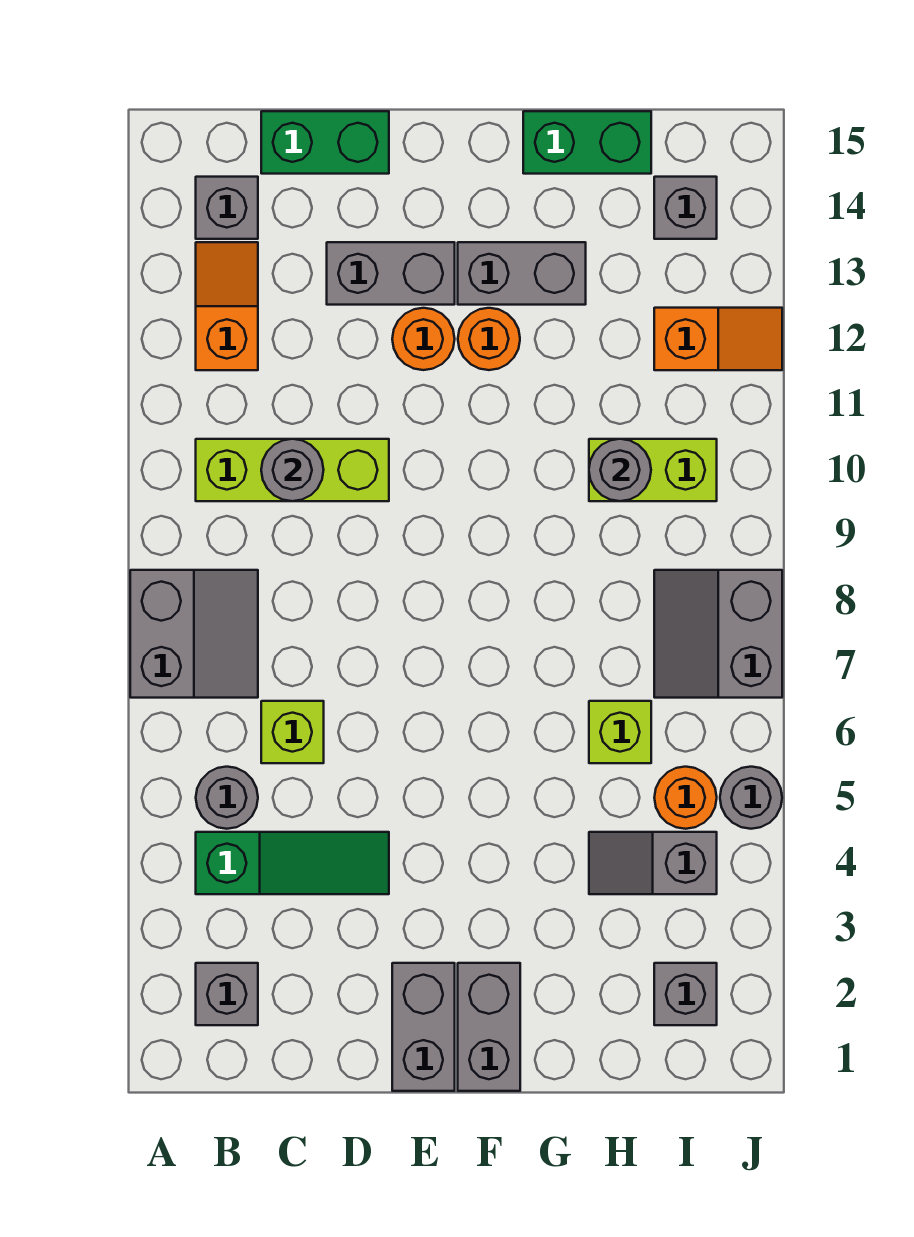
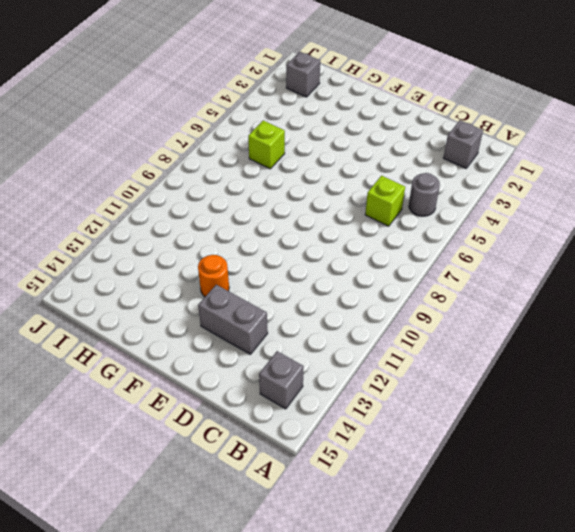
none -> grey slope A7:B8 level 1 top A
none -> green slope B4:D4 level 1 top B
none -> lime brick B10:D10 level 1

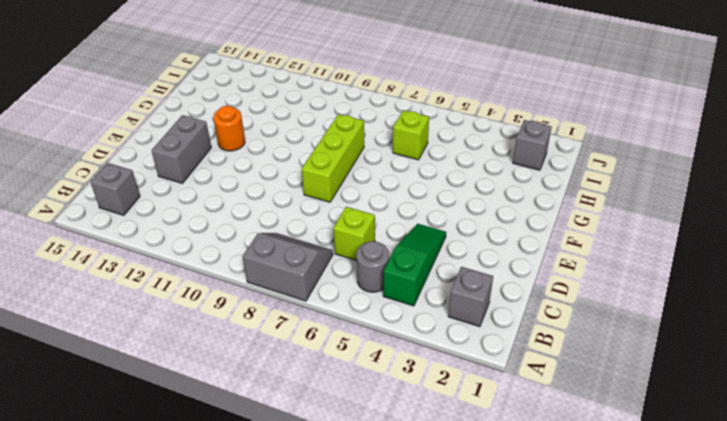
lime brick E8:G8 level 1 -> lime brick B10:D10 level 1
none -> orange slope B12:B13 level 1 top 12
none -> green brick C15:D15 level 1
none -> grey brick E1:E2 level 1

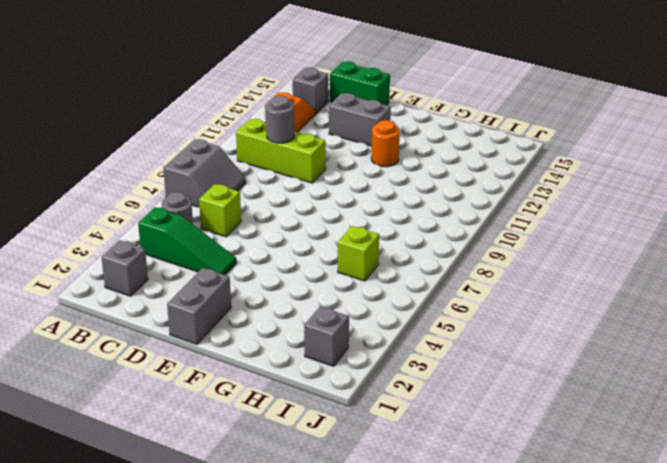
none -> orange round brick E12 level 1
none -> grey brick F1:F2 level 1
none -> grey brick F13:G13 level 1

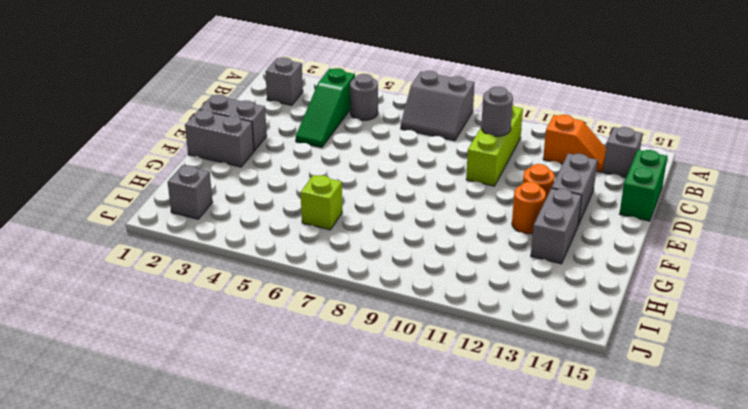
none -> lime brick C6 level 1
none -> green brick G15:H15 level 1
none -> grey slope H4:I4 level 1 top I

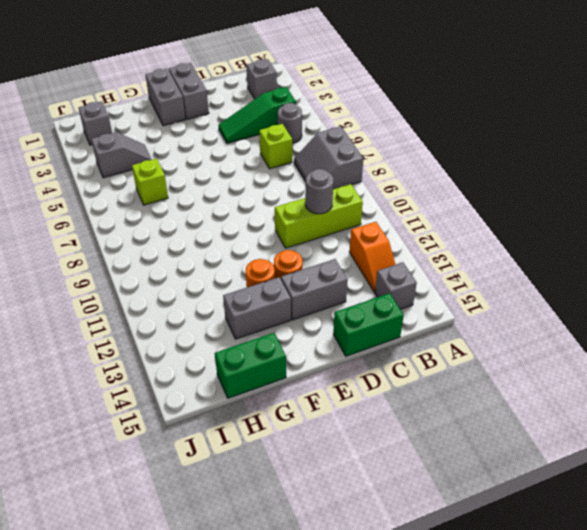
none -> lime brick H10:I10 level 1
none -> orange round brick I5 level 1
none -> grey slope I7:J8 level 1 top J

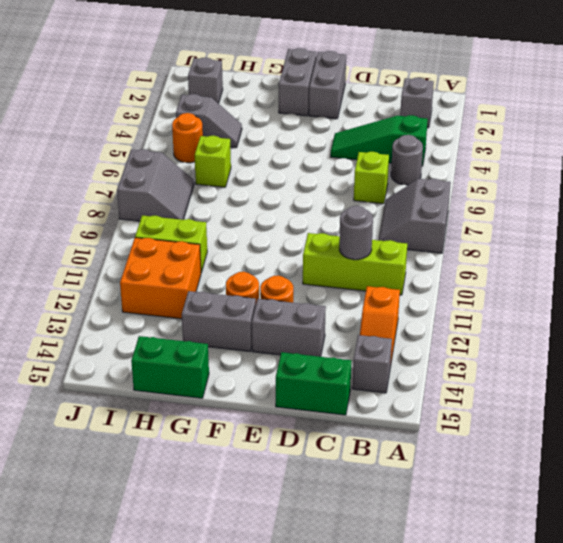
orange brick H11:I12 level 1 -> orange slope I12:J12 level 1 top I
none -> grey brick I14 level 1
none -> grey round brick J5 level 1
none -> grey round brick H10 level 2

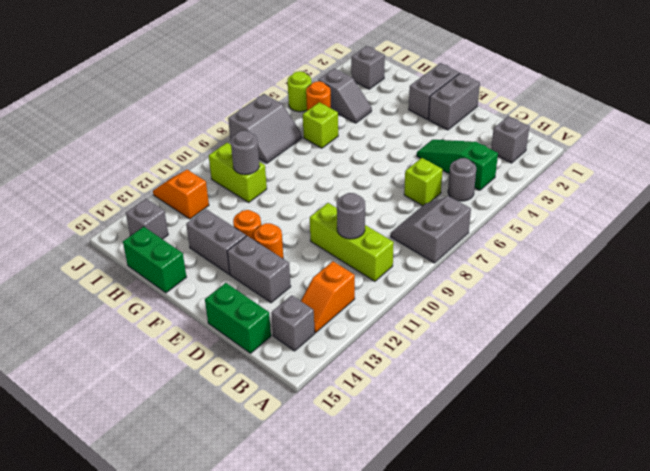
lime round brick J5 level 1 -> grey round brick J5 level 1

